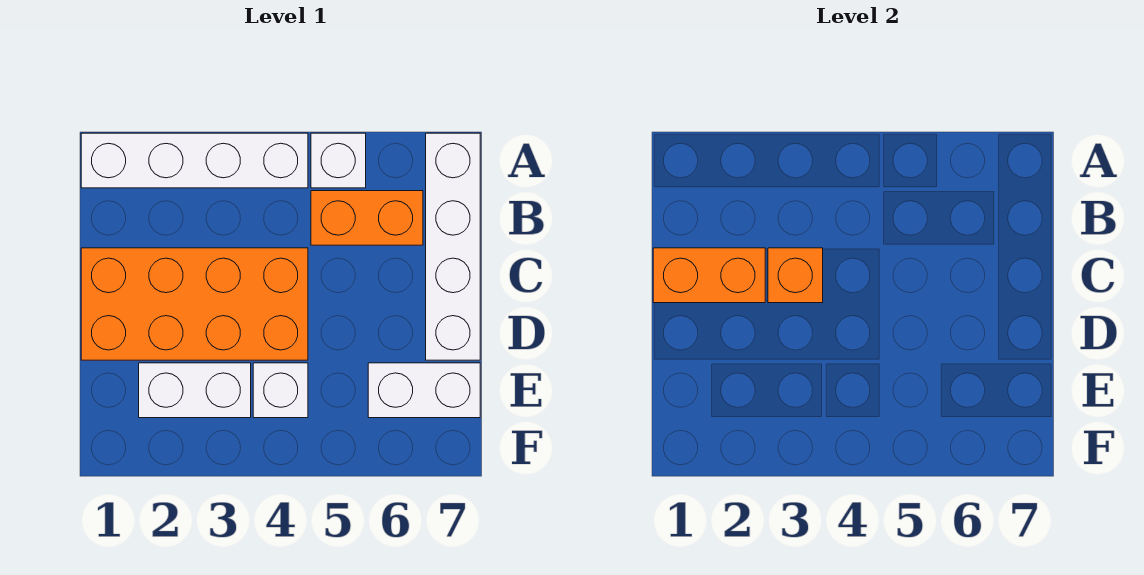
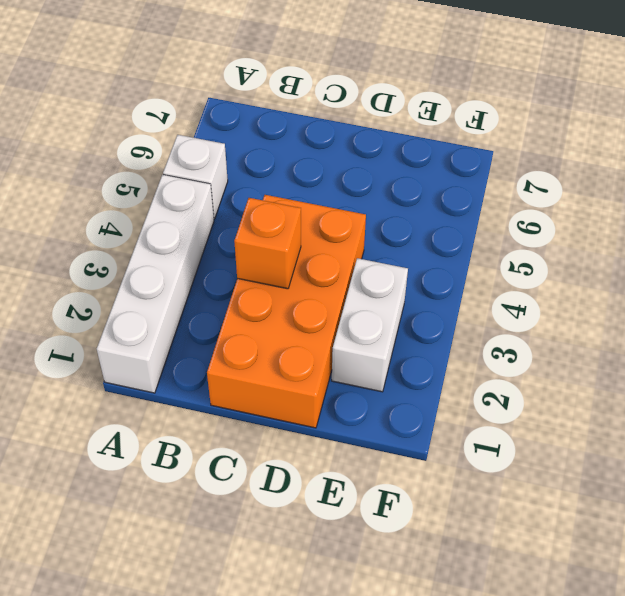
none -> white brick A7:D7 level 1
none -> orange brick B5:B6 level 1

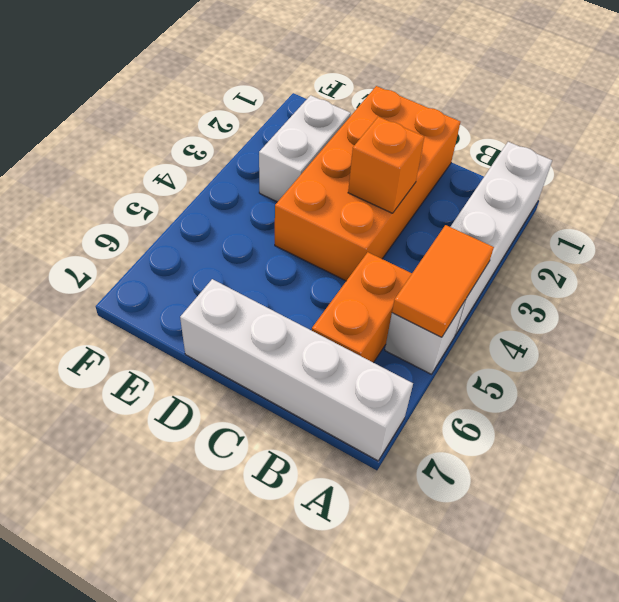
orange tile A4:A5 level 2 -> none
none -> white brick E4 level 1
none -> white brick E6:E7 level 1

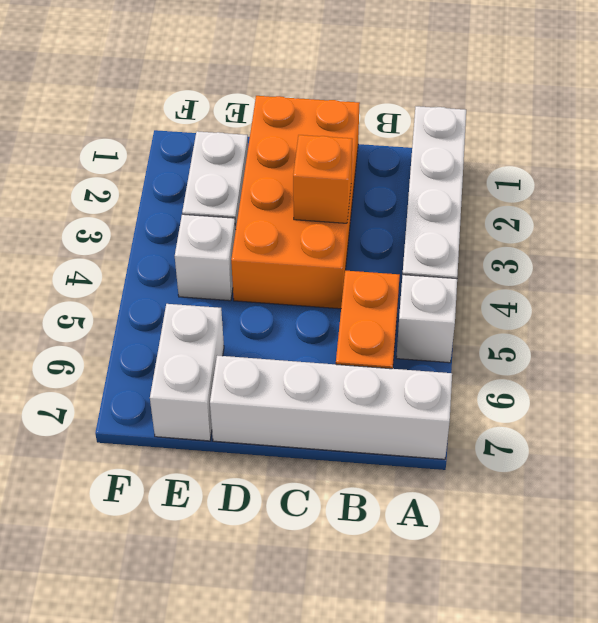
none -> orange brick C1:C2 level 2

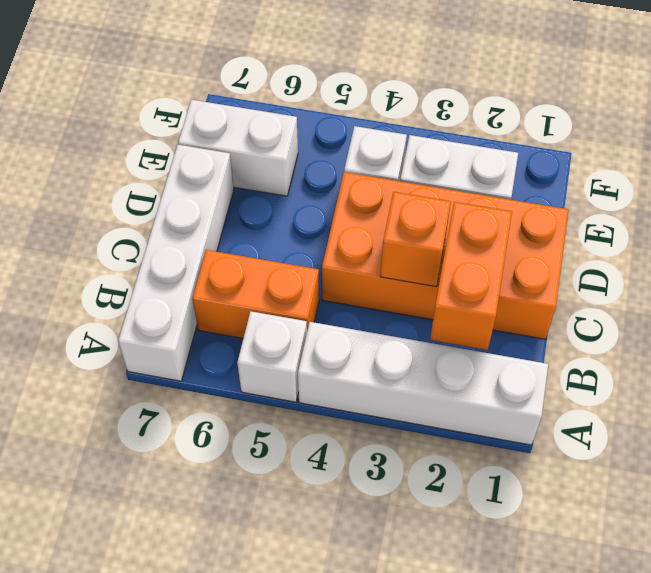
orange brick B2:C2 level 2 -> orange brick C1:C2 level 2

